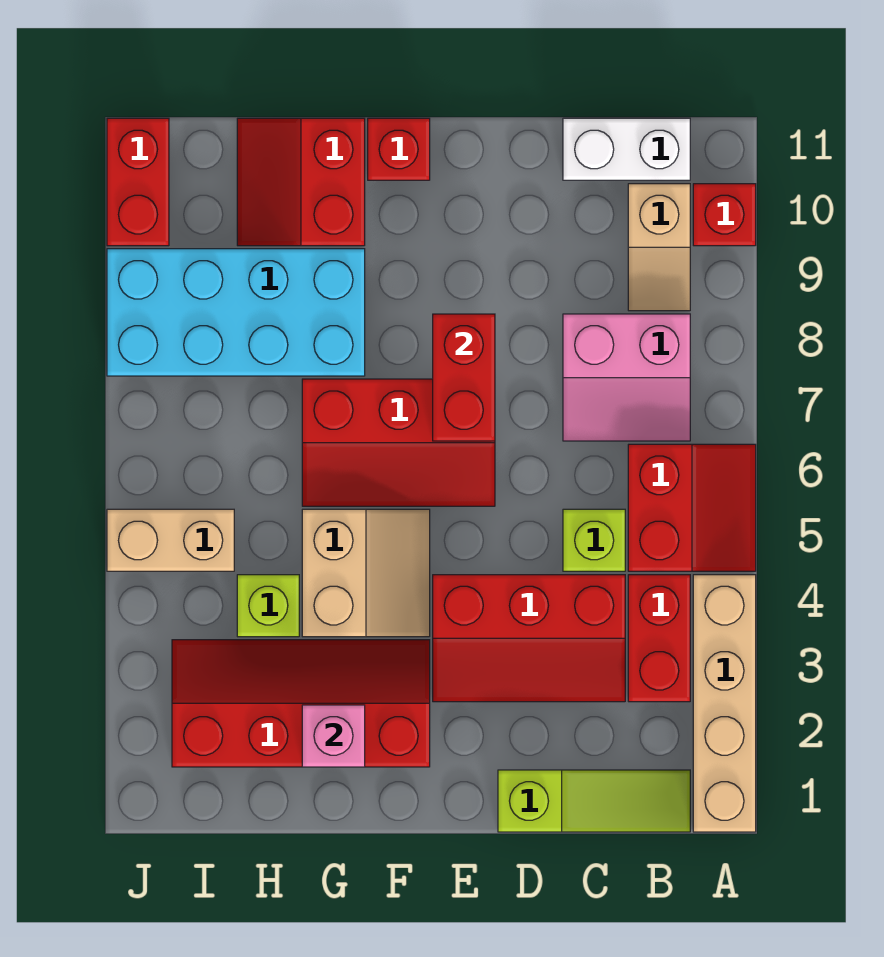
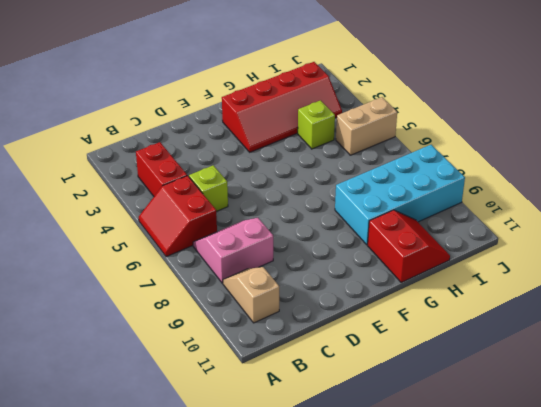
none -> tan brick A1:A4 level 1
none -> red brick A10 level 1
none -> lime slope B1:D1 level 1 top D

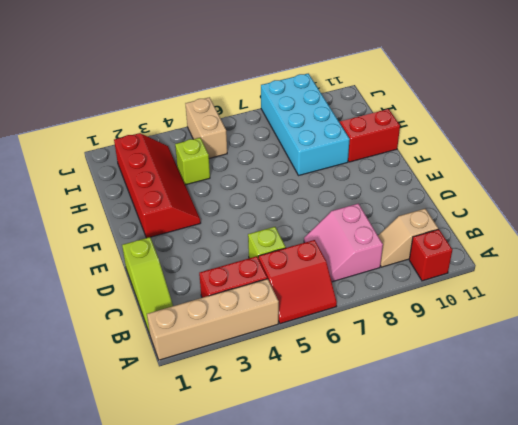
none -> white brick B11:C11 level 1
none -> red slope C3:E4 level 1 top 4
none -> red slope E6:G7 level 1 top 7

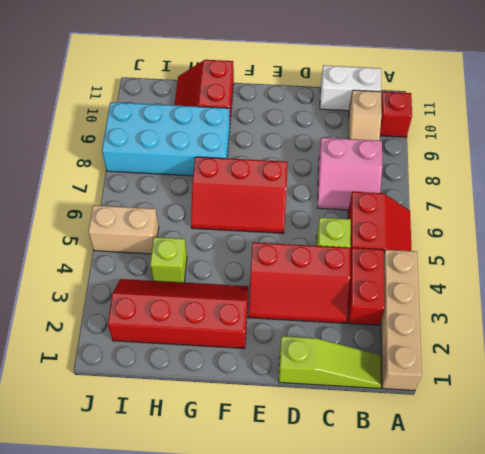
none -> tan slope F4:G5 level 1 top G
none -> red brick F11 level 1
none -> red brick J10:J11 level 1

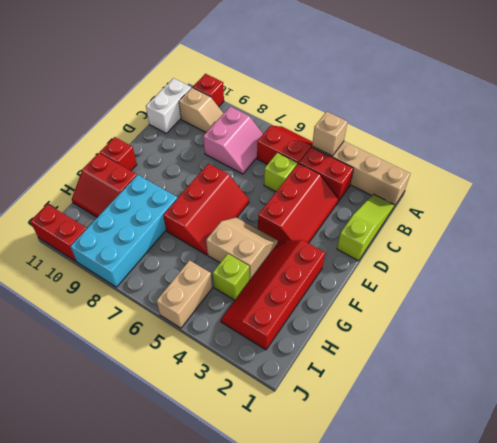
tan brick A4 level 2 -> none
none -> red brick E7:E8 level 2
none -> pink brick G2 level 2

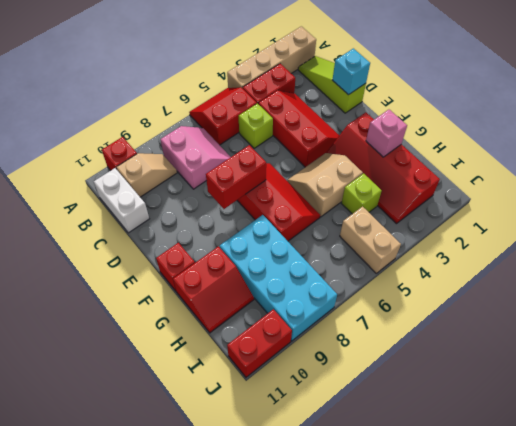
cyan brick D1 level 2 -> none

